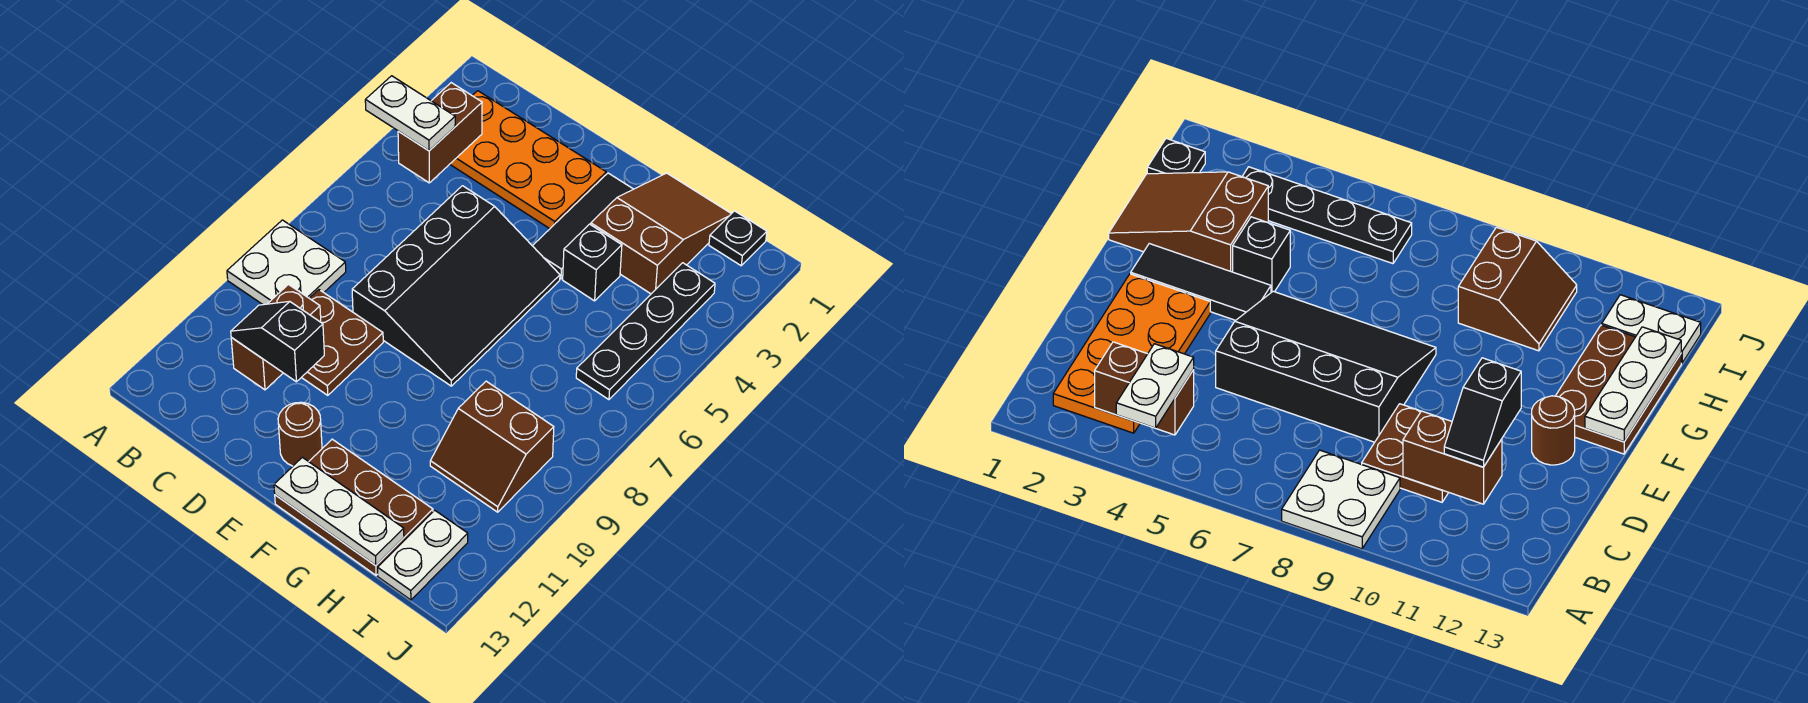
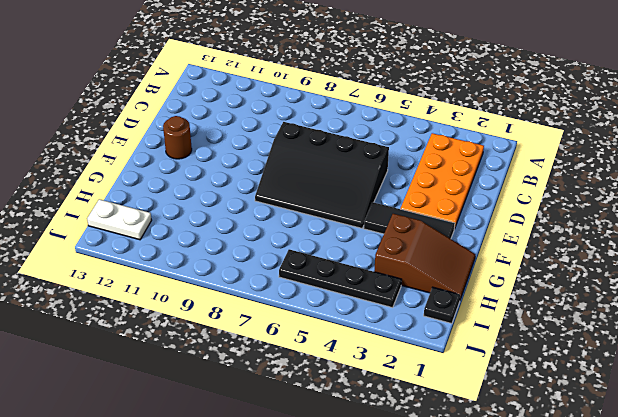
none -> white plate A8:B9 level 1
none -> brown plate C9:D10 level 1
none -> brown plate F12:H13 level 1

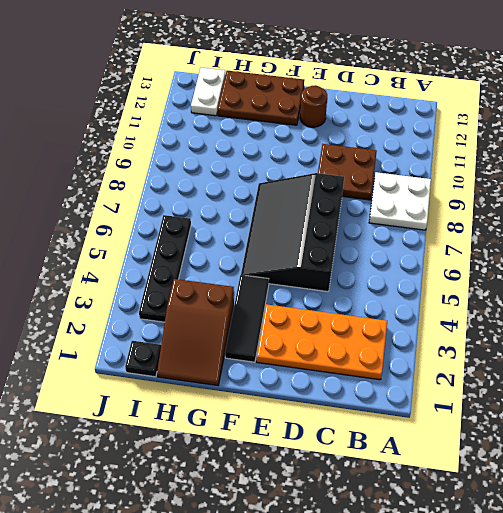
none -> black brick G4 level 1
none -> brown slope H9:I10 level 1 top 9
none -> brown brick B3:B4 level 2

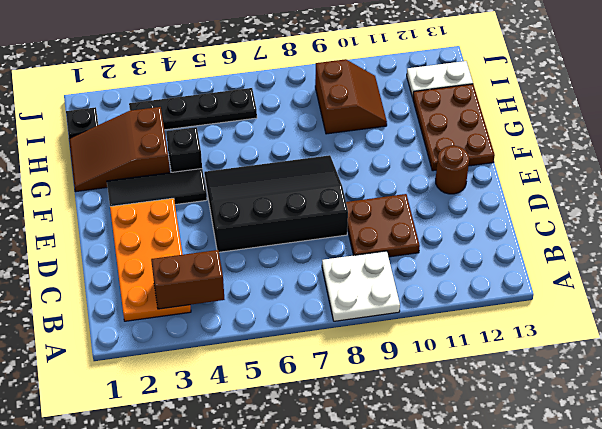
none -> brown brick C10:C11 level 2
none -> white plate F13:H13 level 2
none -> white plate A4:B4 level 3

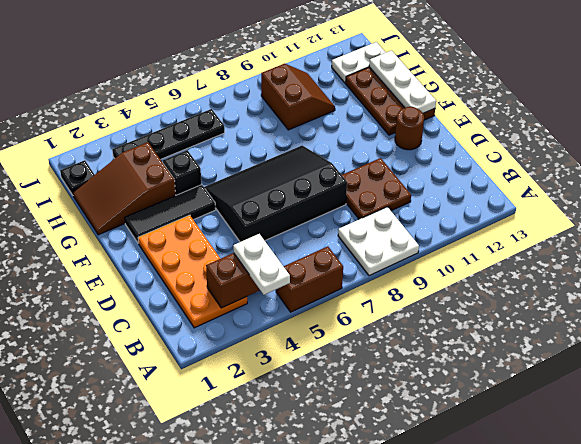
brown brick A5:A6 level 1 -> brown brick C10:C11 level 2
none -> black slope C11:D11 level 3 top D

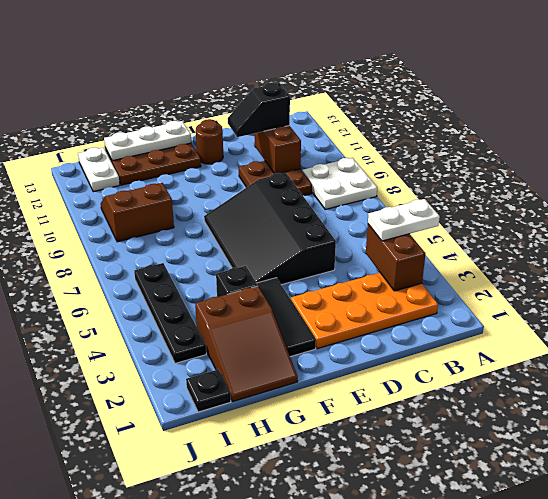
black slope C11:D11 level 3 top C -> black slope C11:D11 level 3 top D

